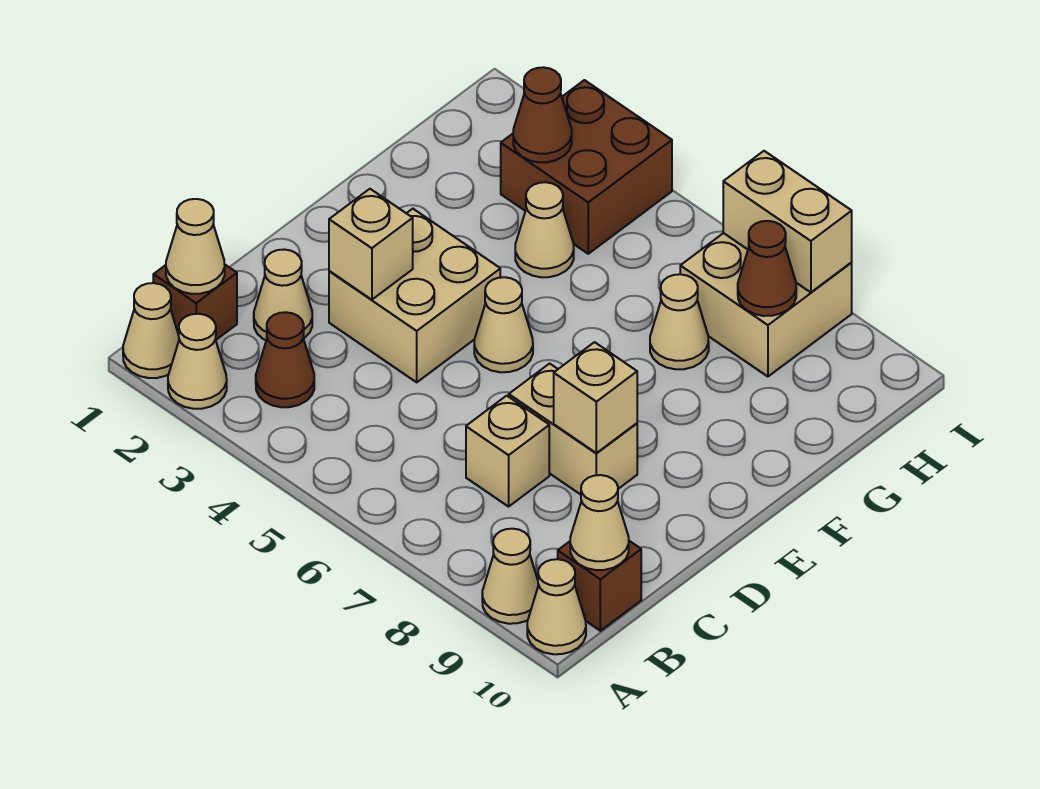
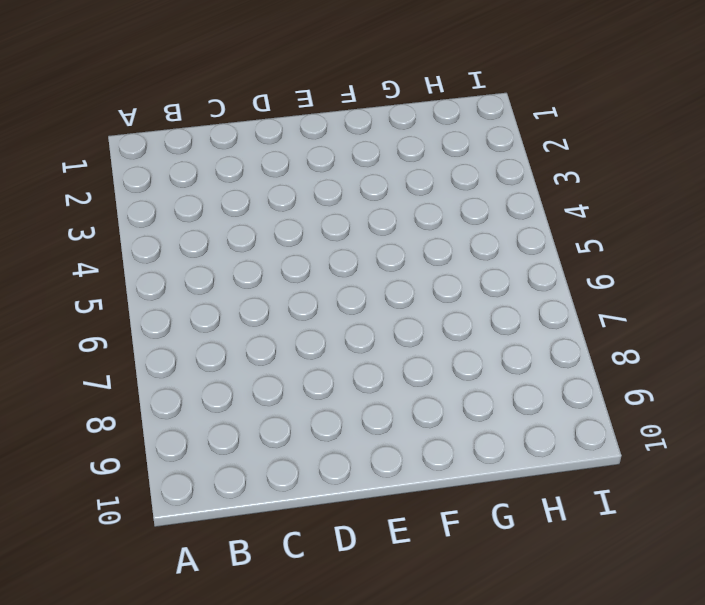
none -> tan cone A1 level 1
none -> tan cone A2 level 1
none -> tan cone A9 level 1

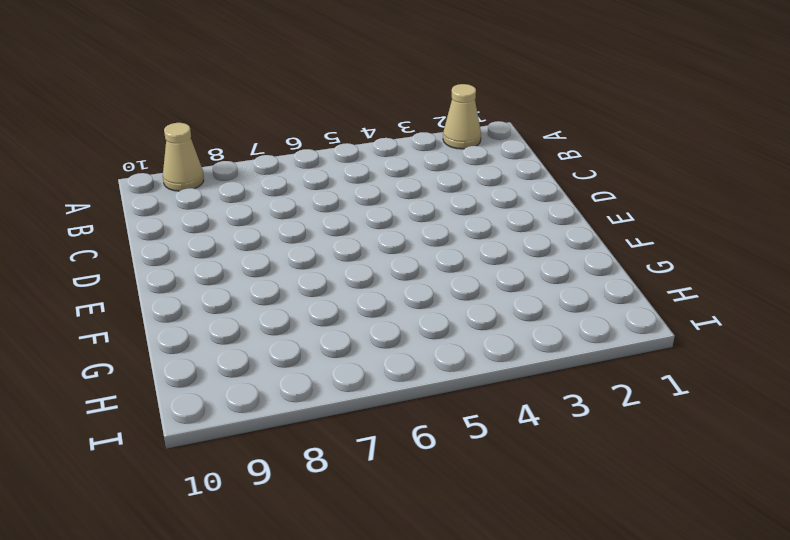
none -> tan cone A1 level 1
none -> tan cone A10 level 1
none -> brown brick B1 level 1

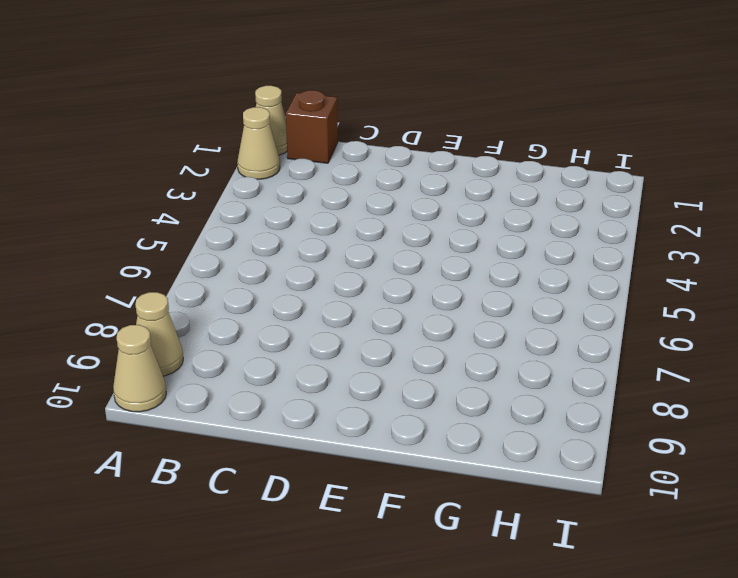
none -> brown cone B3 level 1
none -> brown brick B10 level 1
none -> tan cone C2 level 1

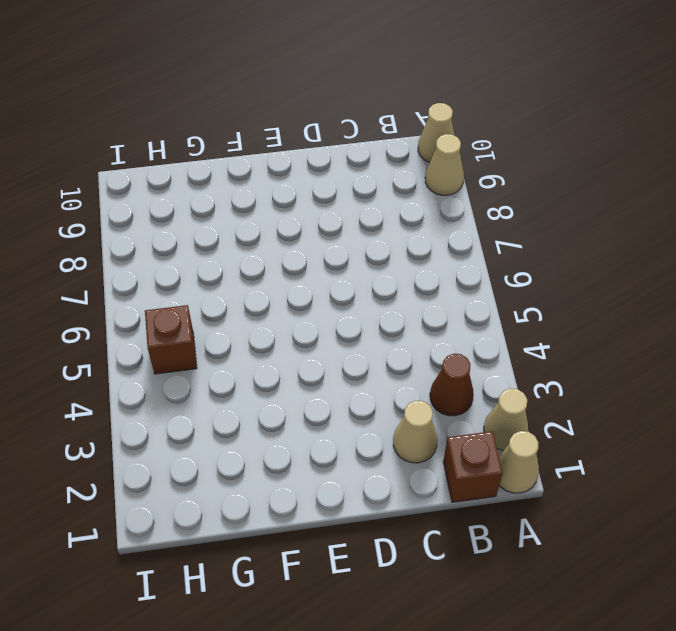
brown brick H5 level 1 -> brown brick B10 level 1
none -> tan brick C7 level 1
none -> tan brick D3:E4 level 1
none -> tan brick D7:D8 level 1

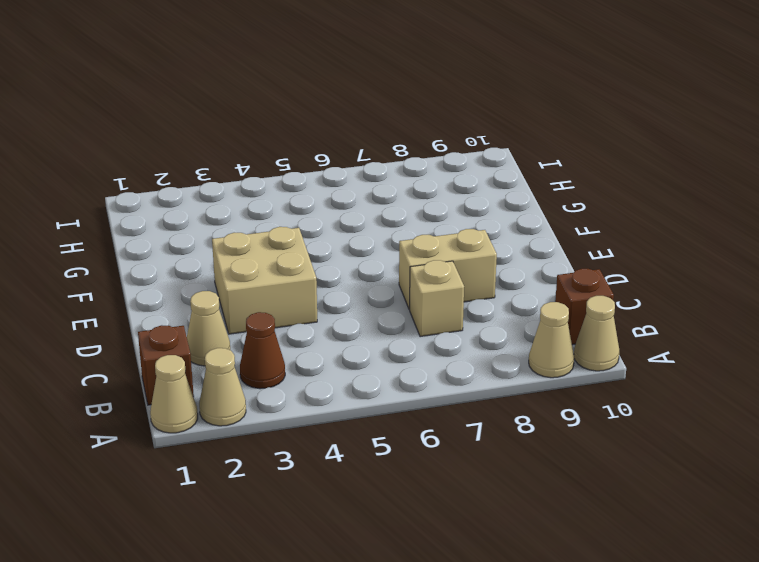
none -> tan cone E5 level 1
none -> tan cone G4 level 1
none -> tan cone G7 level 1

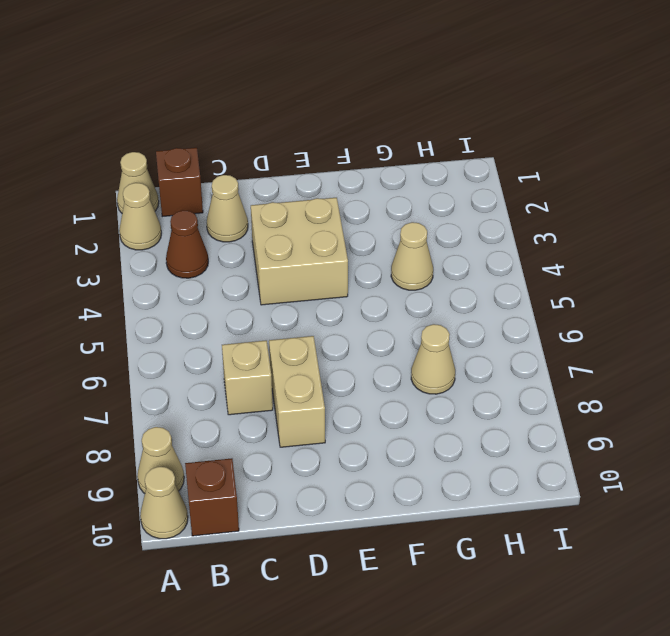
none -> tan cone E5 level 1
none -> brown brick H3:I4 level 1
none -> tan brick H7:I8 level 1

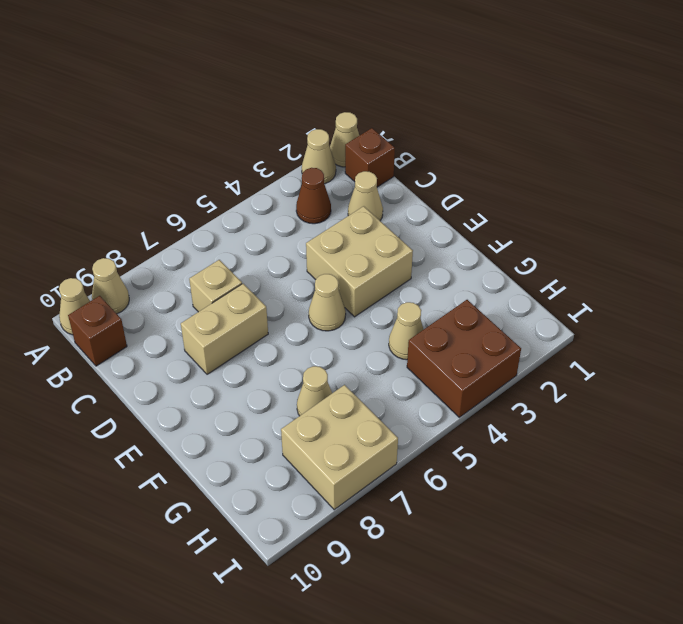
none -> tan cone B1 level 2
none -> tan cone B10 level 2
none -> tan brick D3 level 2

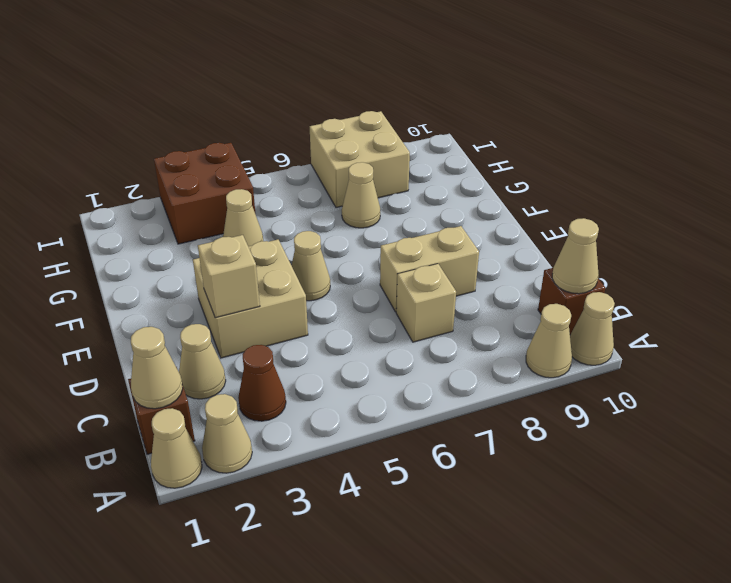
none -> tan brick D8 level 2
none -> brown cone H3 level 2
none -> brown cone H8 level 2

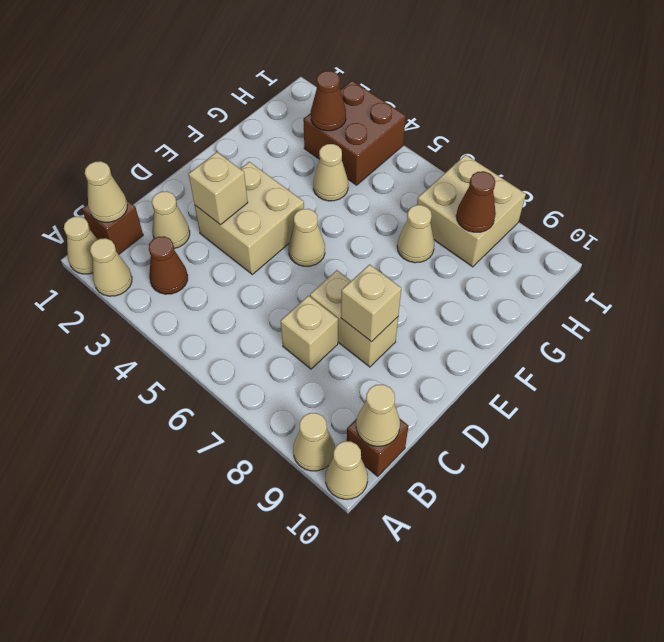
none -> tan brick I7:I8 level 2

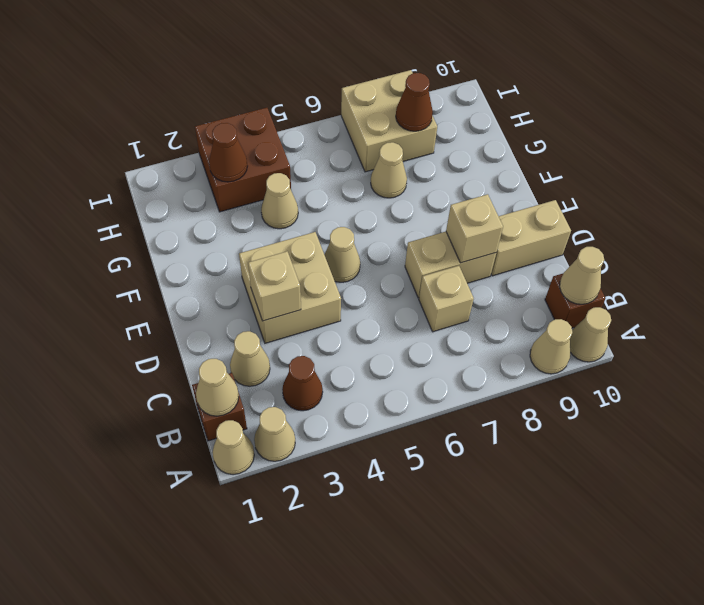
tan brick D9:D10 level 1 -> tan brick I7:I8 level 2

